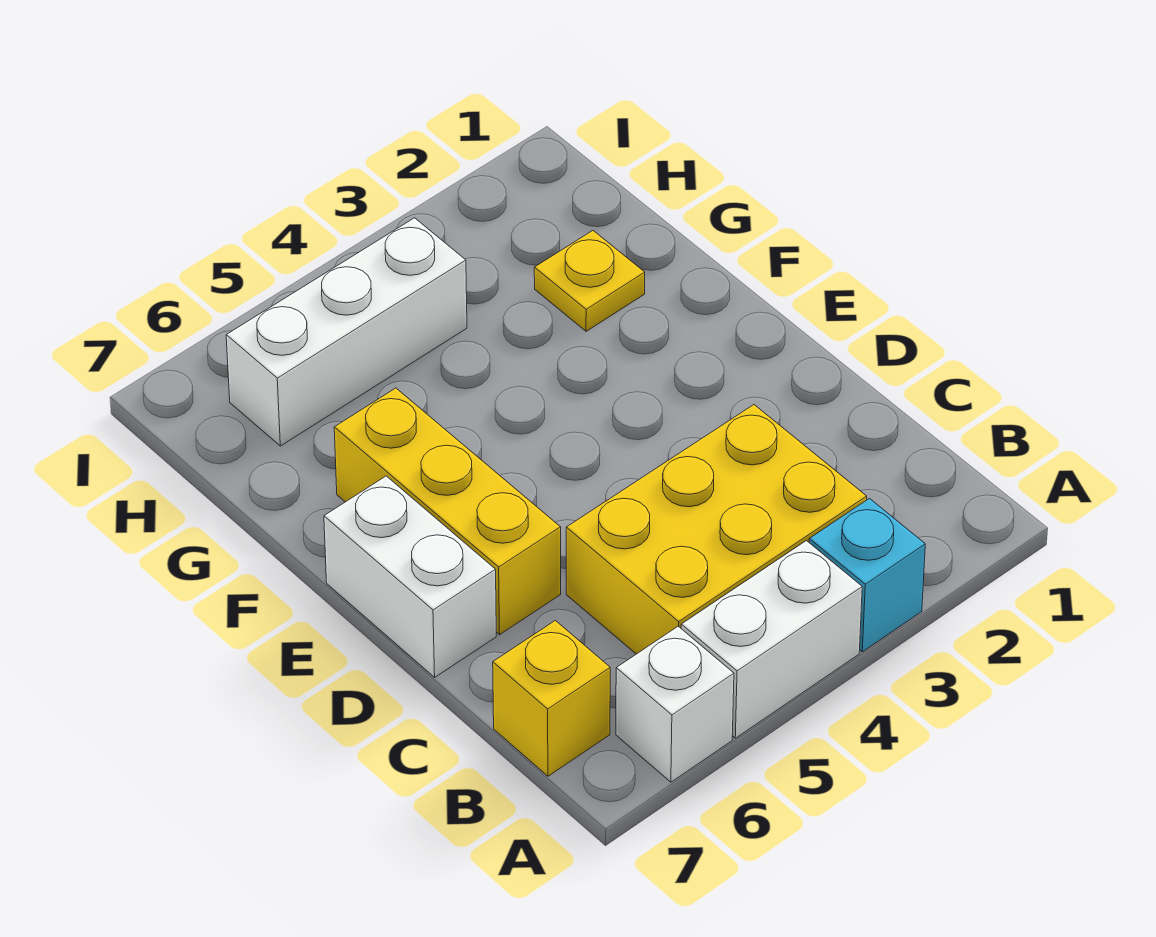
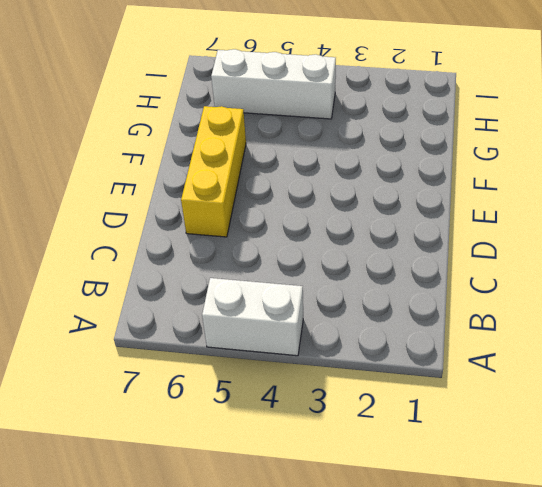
none -> cyan brick A3 level 1
none -> white brick A6 level 1

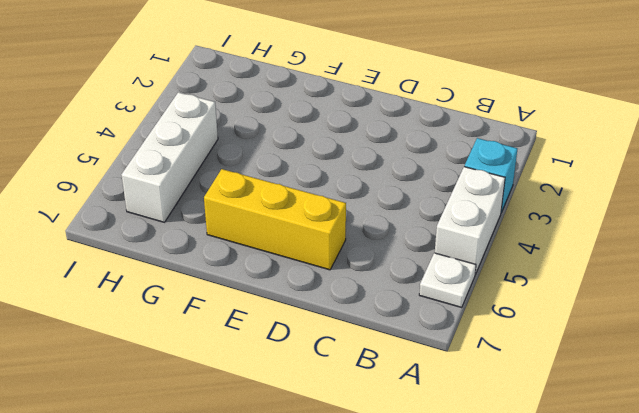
white plate A6 level 1 -> white brick A6 level 1
none -> yellow brick B3:C5 level 1
none -> yellow brick B7 level 1

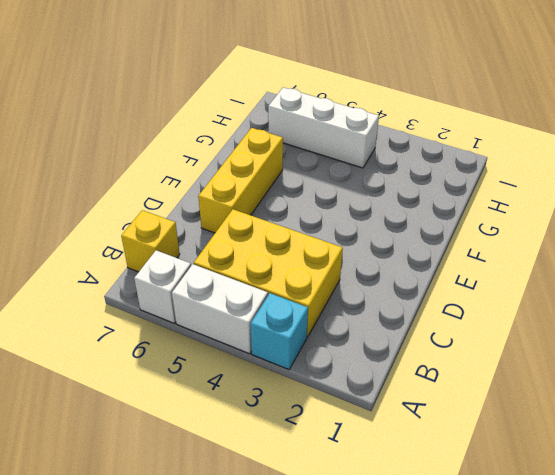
none -> white brick D7:E7 level 1
none -> yellow plate G2 level 1

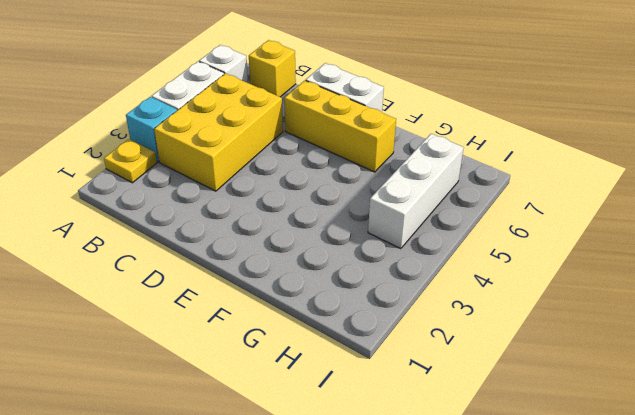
yellow plate A2 level 1 -> yellow plate G2 level 1

